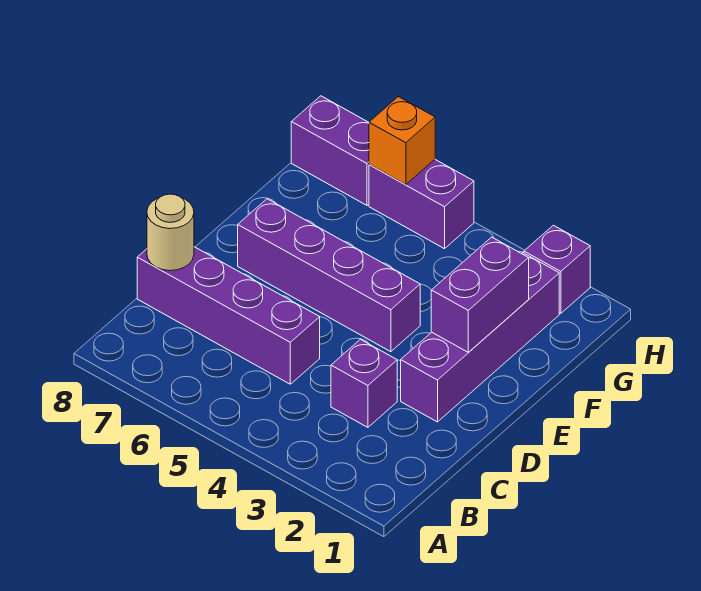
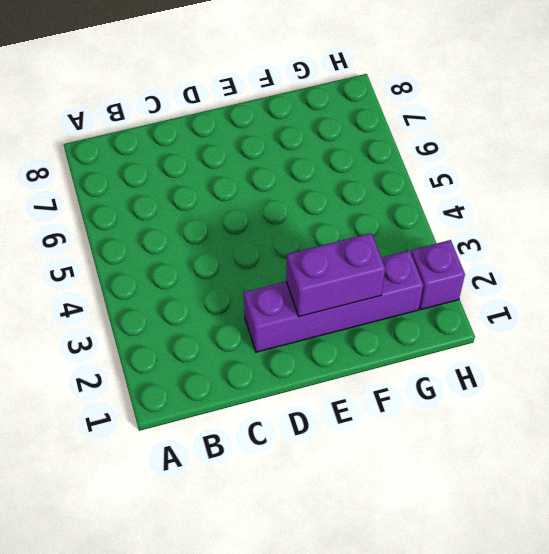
none -> purple brick C3 level 1
none -> purple brick C5:C8 level 1

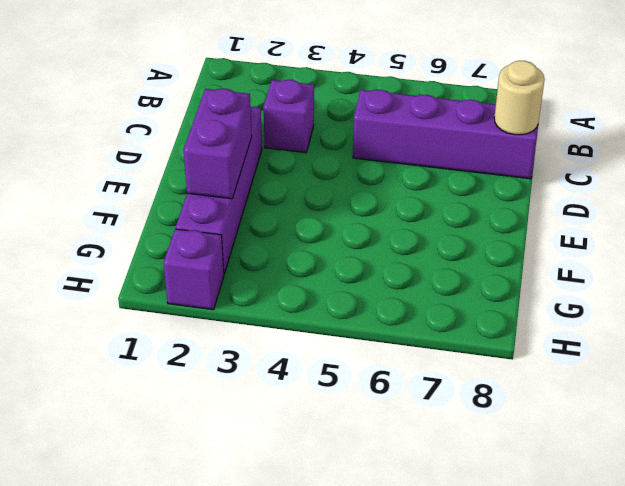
none -> purple brick E4:E7 level 1
none -> purple brick H5:H6 level 1

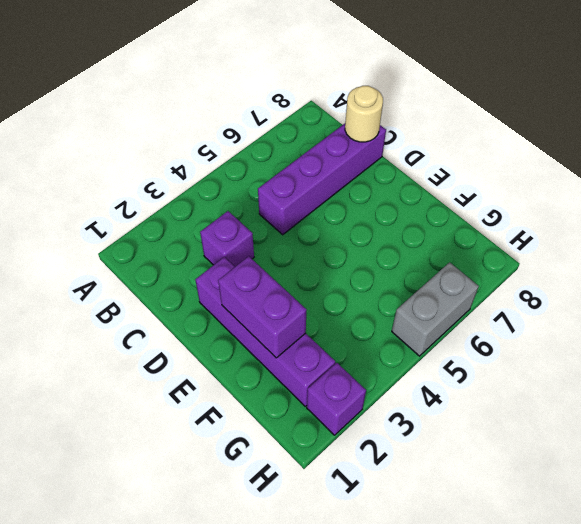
grey brick H5:H6 level 1 -> purple brick H5:H6 level 1
none -> purple brick E4:E7 level 1
none -> purple brick H7:H8 level 1

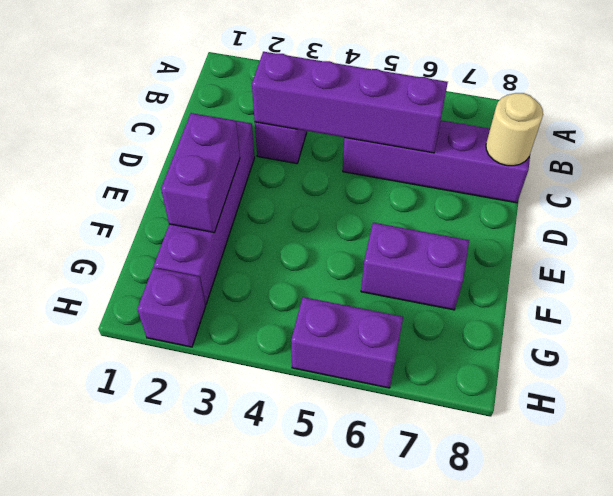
purple brick C3:C6 level 2 -> purple brick E4:E7 level 1
purple brick F6:F7 level 1 -> purple brick H7:H8 level 1
none -> orange brick H6 level 2

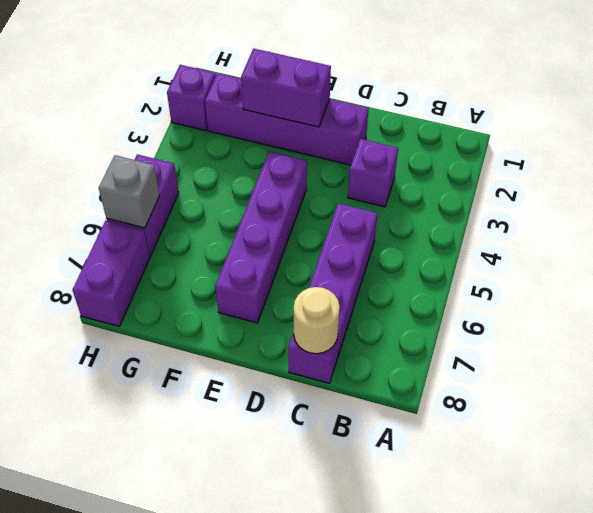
grey brick H6 level 2 -> orange brick H6 level 2

